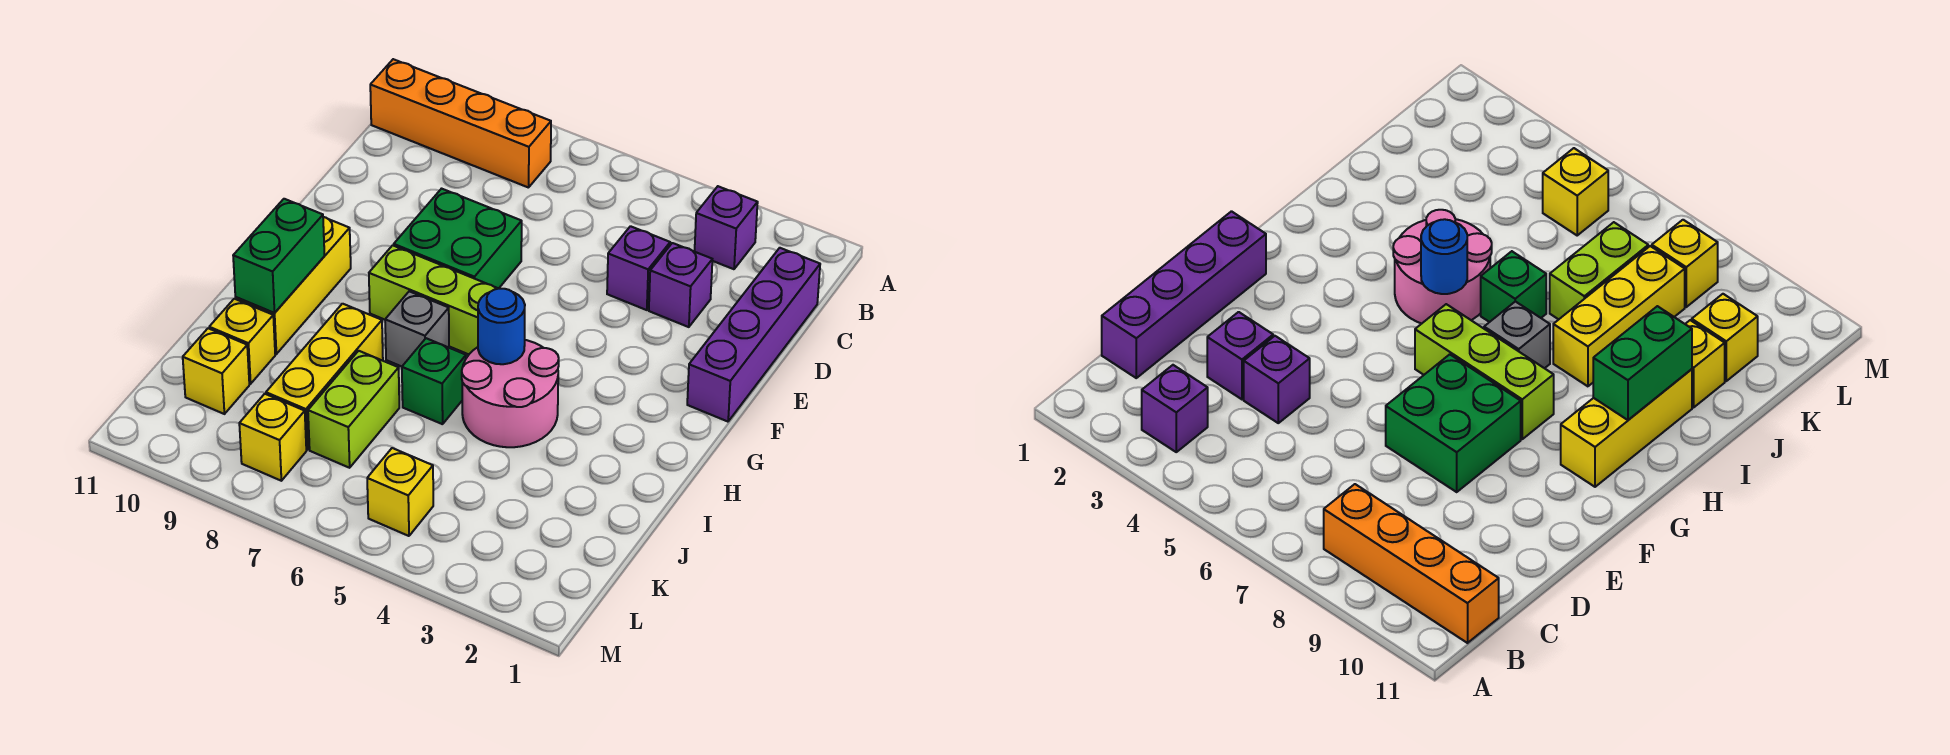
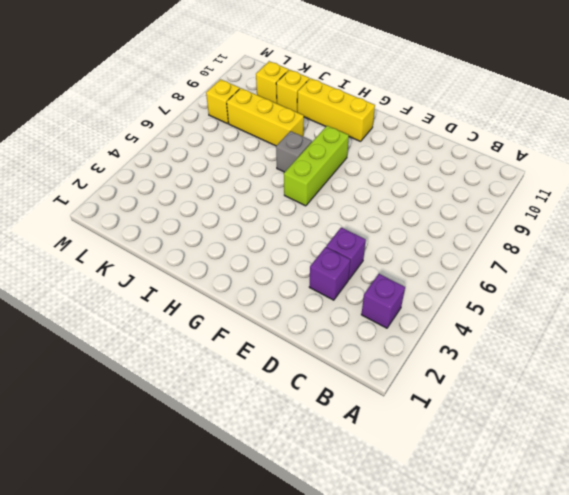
none -> orange brick B8:B11 level 1
none -> purple brick C1:F1 level 1
none -> green brick E7:F8 level 1

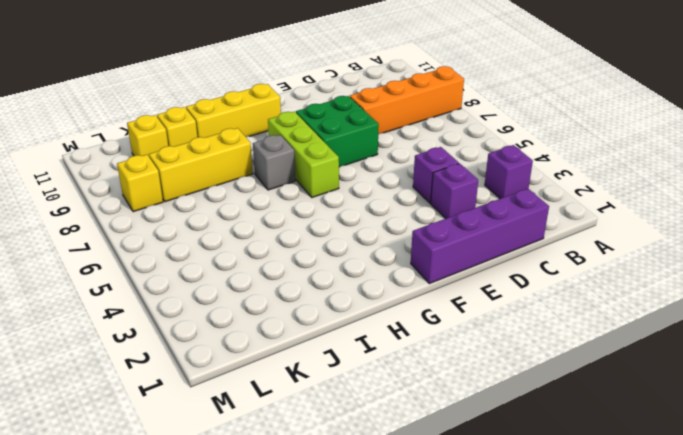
orange brick A8:D8 level 1 -> orange brick B8:B11 level 1
none -> pink round brick H4:I5 level 1
none -> green brick I6 level 1
none -> lime brick J7:K7 level 1

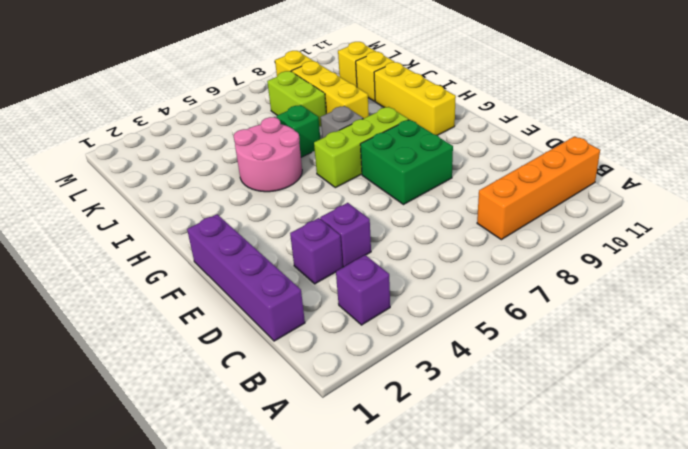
none -> yellow brick L5 level 1
none -> blue round brick H5 level 2
none -> green brick H10:I10 level 2

